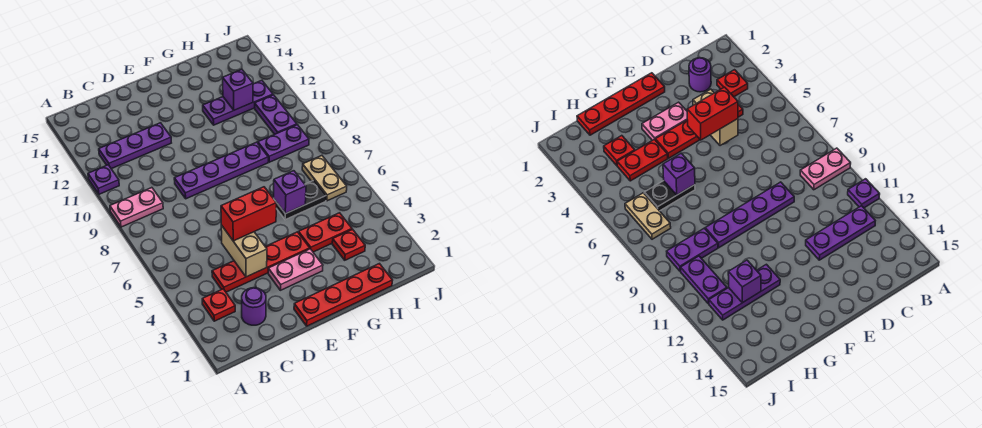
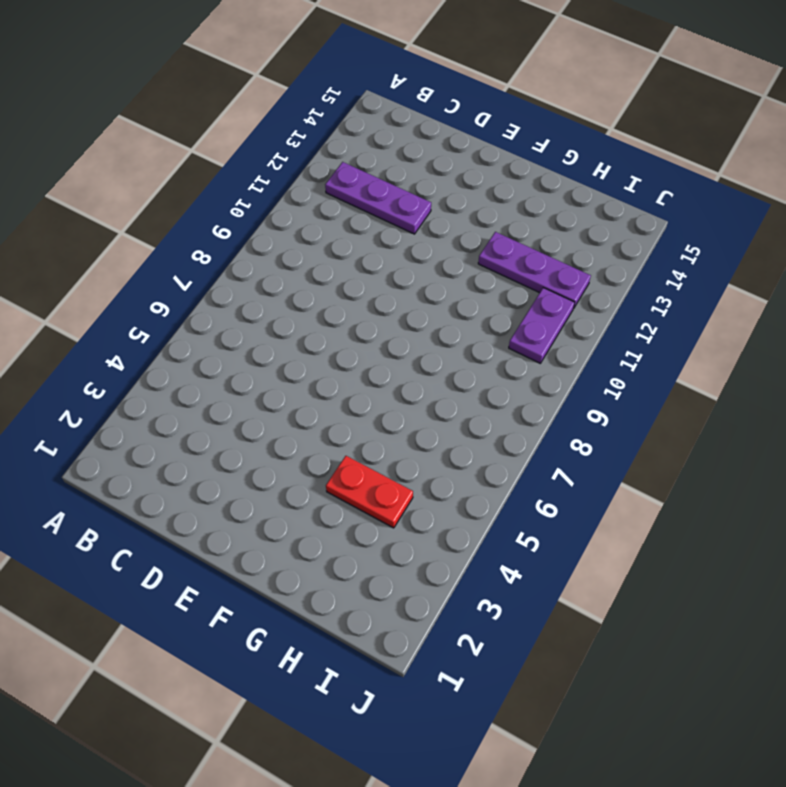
none -> pink plate A9:B9 level 1
none -> purple plate A11 level 1
none -> red plate B3 level 1

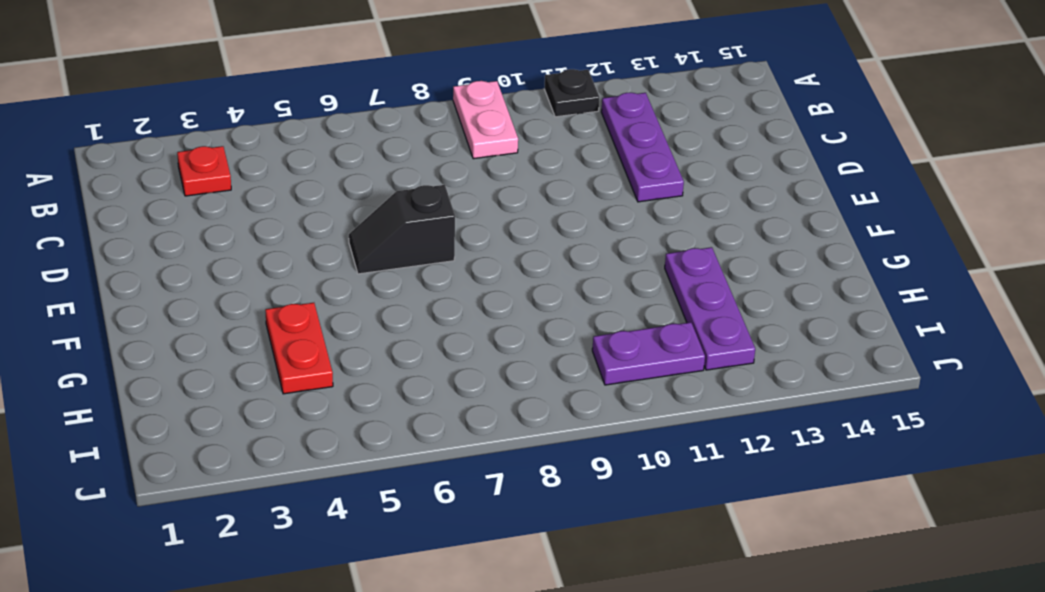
black plate A11 level 1 -> purple plate A11 level 1
black slope E6:E7 level 1 top 7 -> none
none -> purple round brick C2 level 1
none -> red plate C4:F4 level 1
none -> purple plate D9:G9 level 1

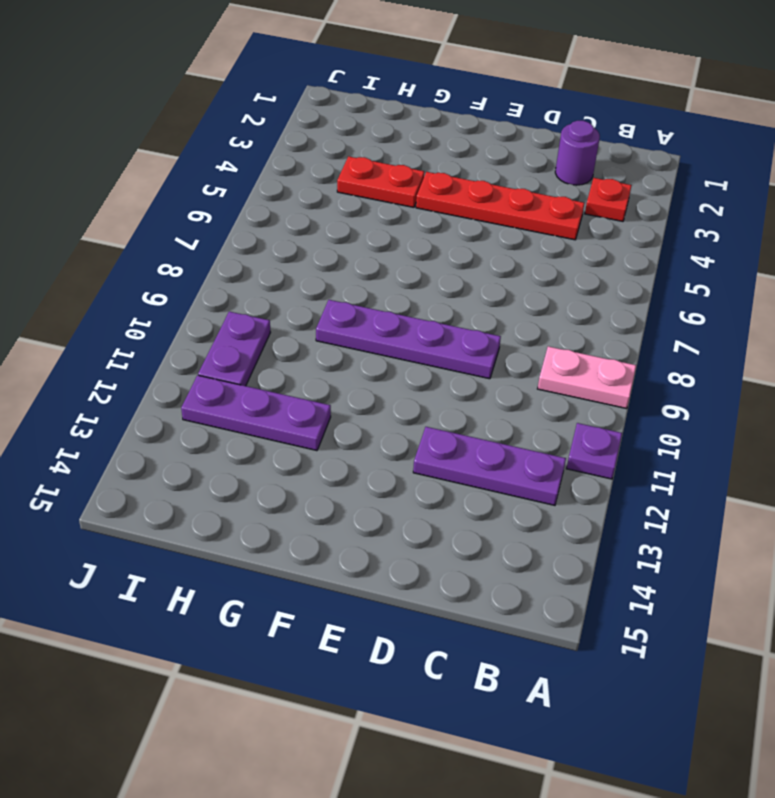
none -> red plate E1:H1 level 1
none -> pink plate E3:F3 level 1
none -> black plate G6:H6 level 1

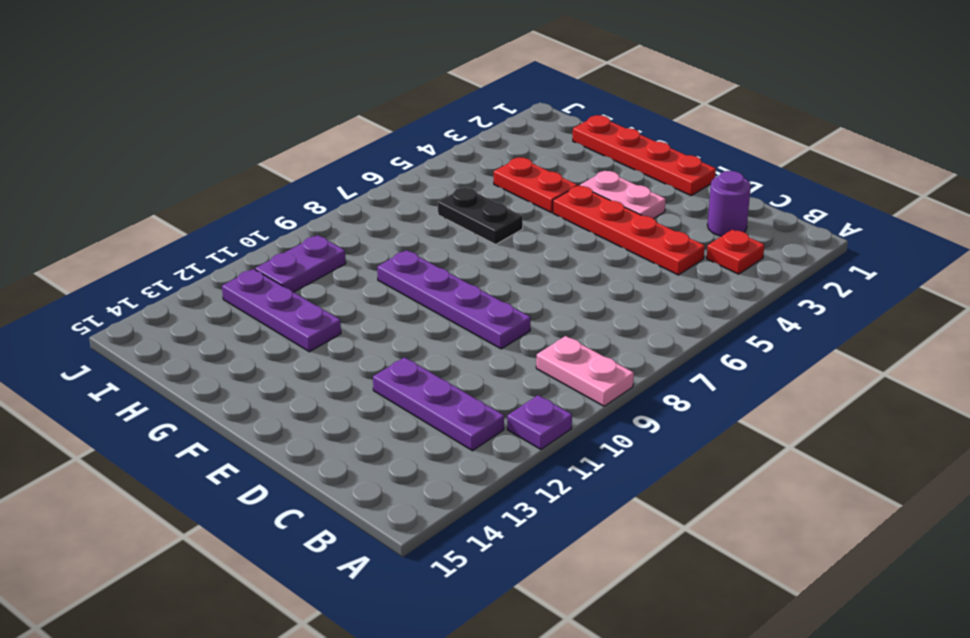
none -> red plate H3 level 1
none -> purple plate H9:I9 level 1
none -> tan plate I6:I7 level 1

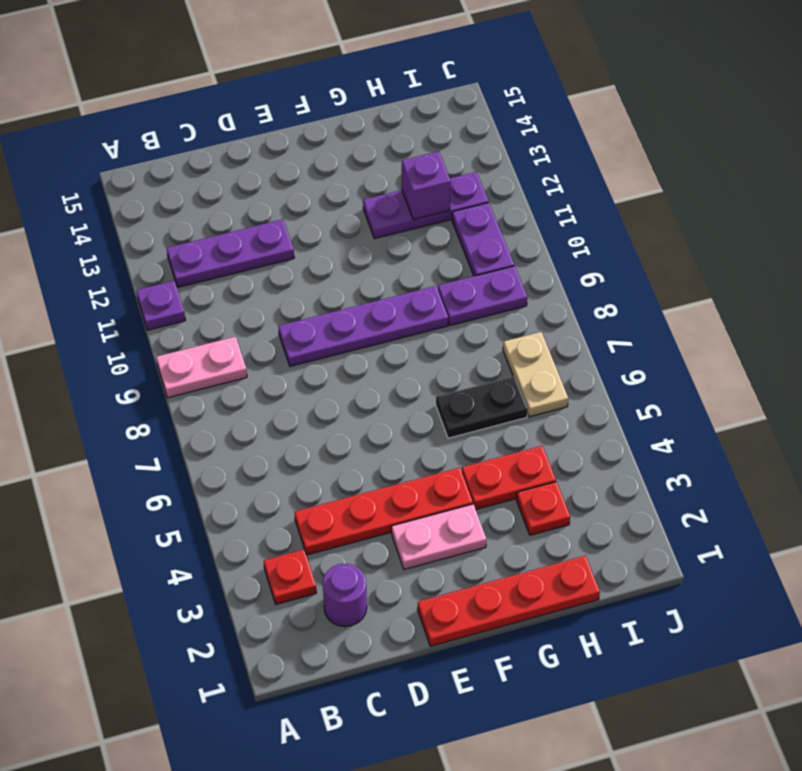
none -> tan brick D4:D5 level 2
none -> purple brick G6 level 2
none -> red brick D5:E5 level 3

